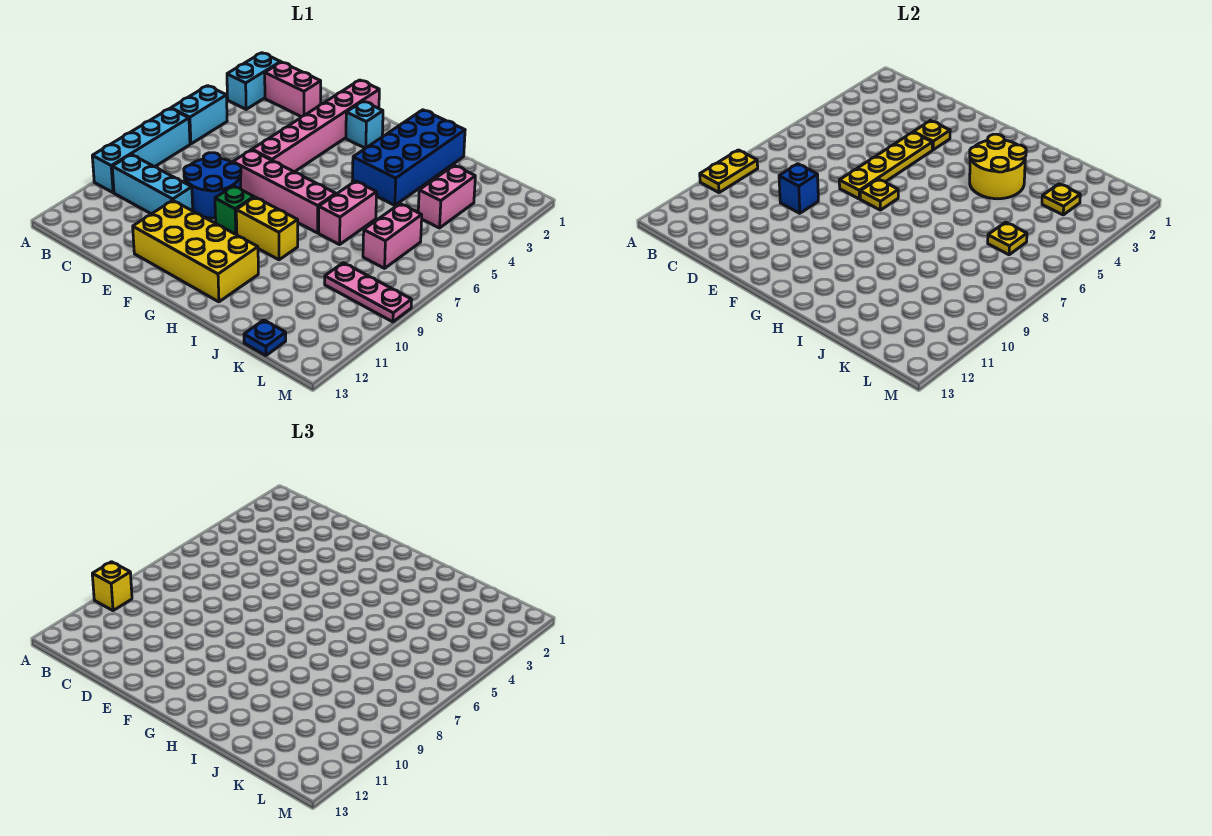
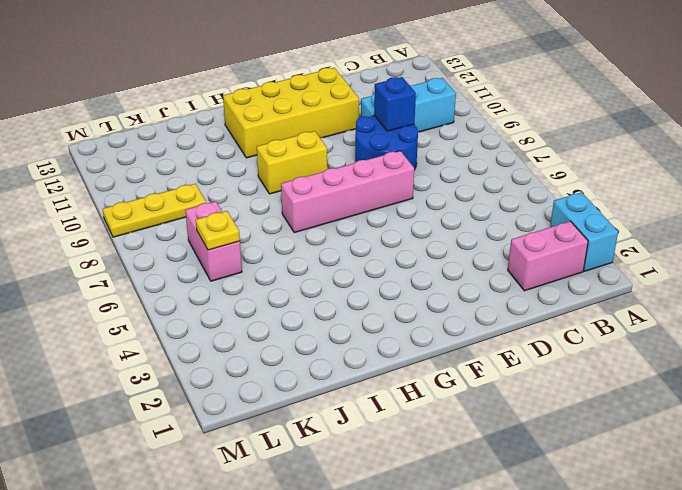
yellow plate K9:M9 level 1 -> pink plate K9:M9 level 1
none -> cyan brick A5:A6 level 1
none -> cyan brick A7:A10 level 1
none -> pink brick E1:E6 level 1

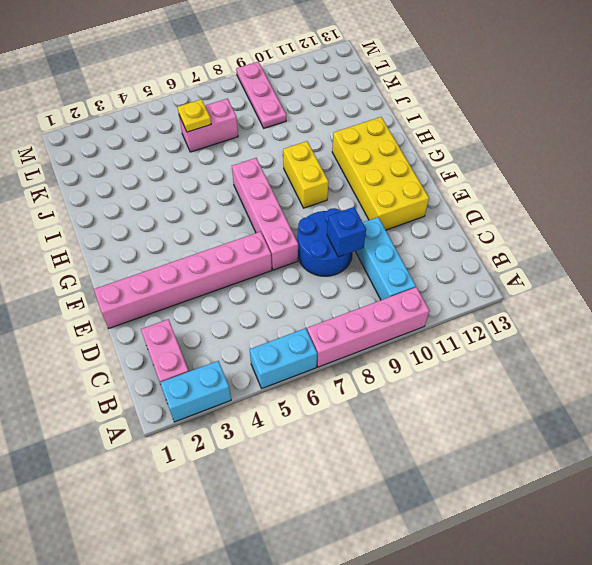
pink brick A7:A10 level 1 -> cyan brick A7:A10 level 1
none -> cyan brick F2 level 1
none -> green brick F9 level 1
none -> blue brick H1:I4 level 1

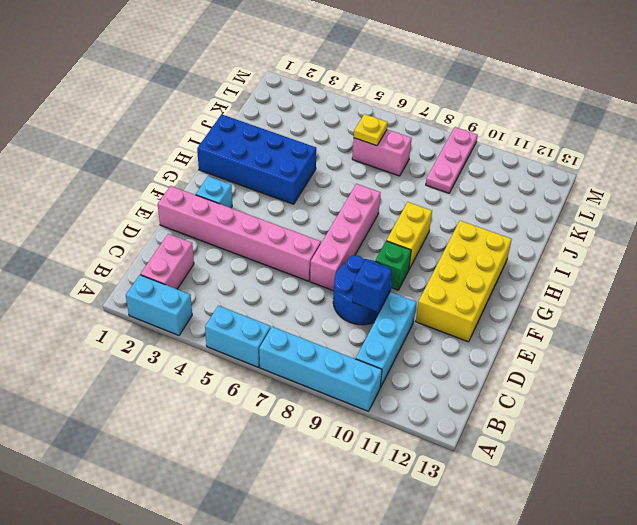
none -> pink brick I6:I7 level 1
none -> pink brick K3:K4 level 1
none -> blue plate K13 level 1

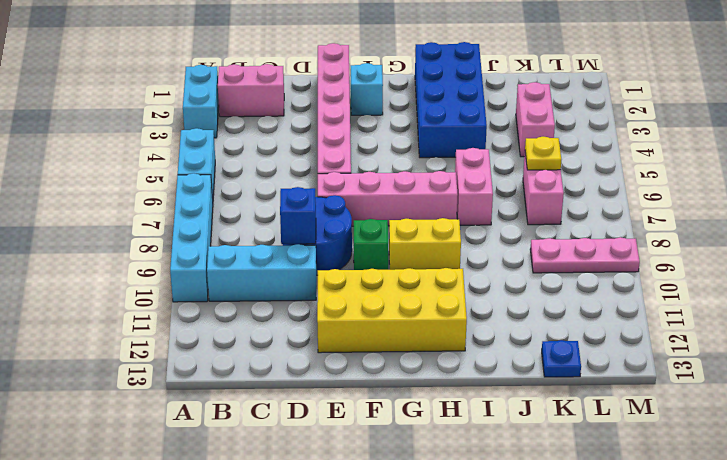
none -> yellow plate A9:A10 level 2
none -> yellow plate E3 level 2
none -> yellow plate E4:E7 level 2

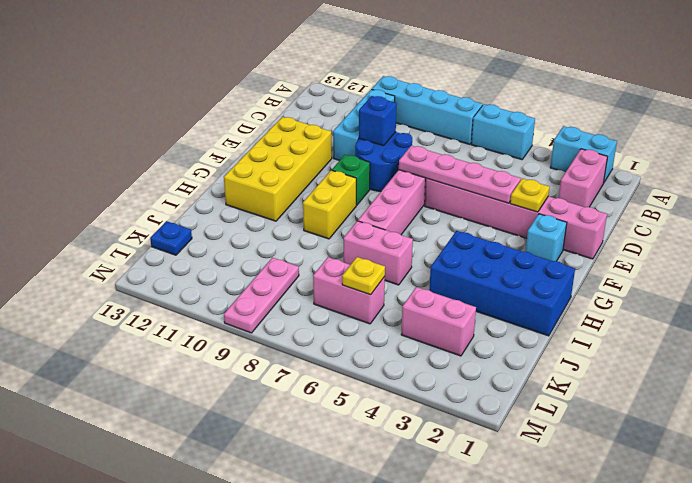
pink plate E4:E7 level 2 -> yellow plate E4:E7 level 2
none -> yellow plate A9:A10 level 2
none -> yellow plate F7 level 2
none -> yellow round brick H3:I4 level 2

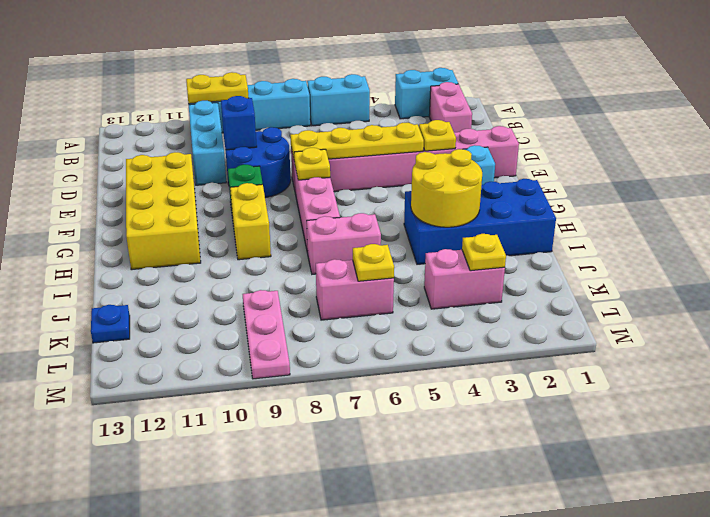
none -> yellow brick A10 level 3

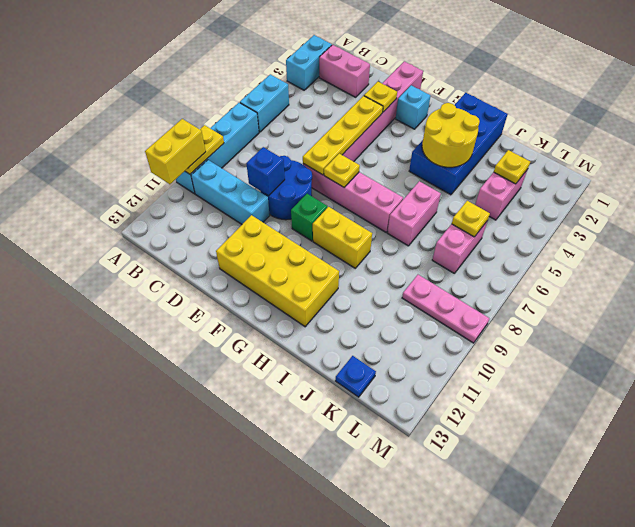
yellow brick A10:A11 level 3 -> yellow brick A10 level 3

